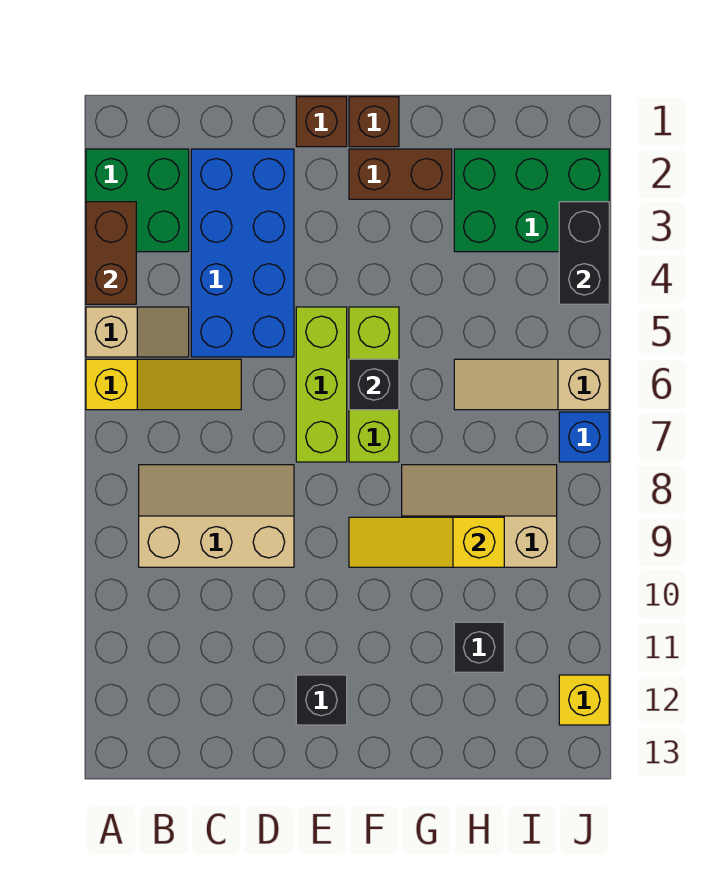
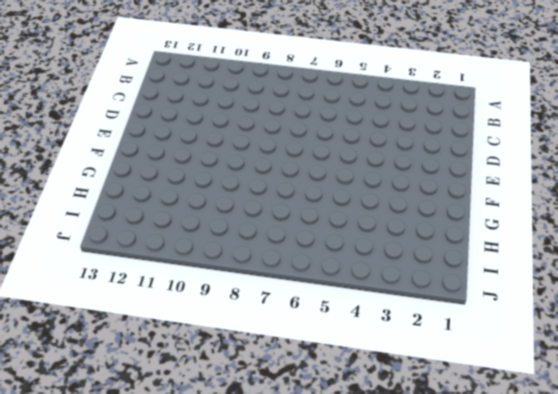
none -> green brick A2:B3 level 1
none -> tan slope A5:B5 level 1 top A
none -> yellow slope A6:C6 level 1 top A

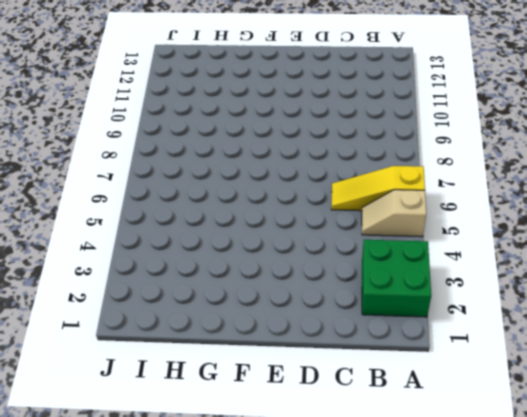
none -> tan slope B8:D9 level 1 top 9
none -> blue brick C2:D5 level 1
none -> brown brick E1 level 1

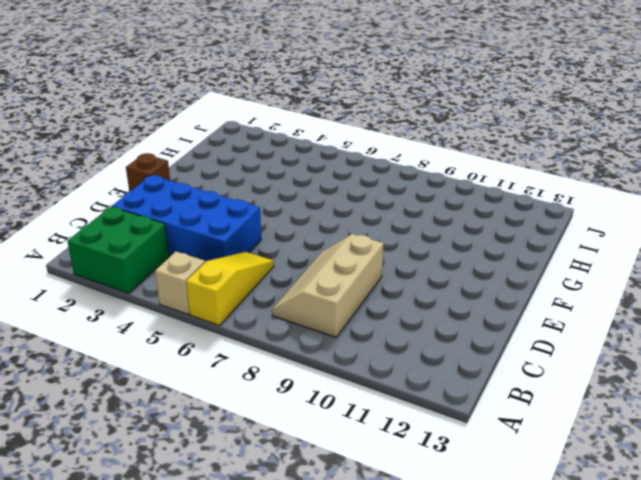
none -> lime brick E5:E7 level 1
none -> black brick E12 level 1
none -> brown brick F1 level 1

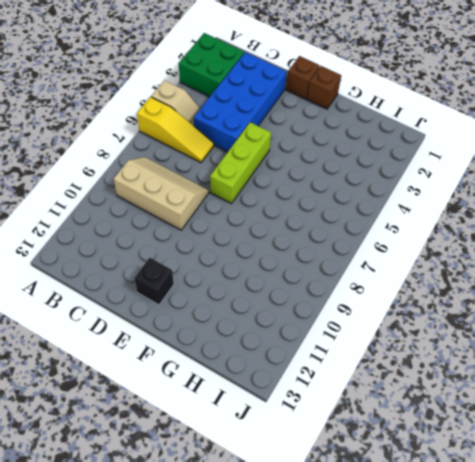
none -> brown brick F2:G2 level 1
none -> lime brick F5:F7 level 1
none -> tan slope G8:I9 level 1 top 9

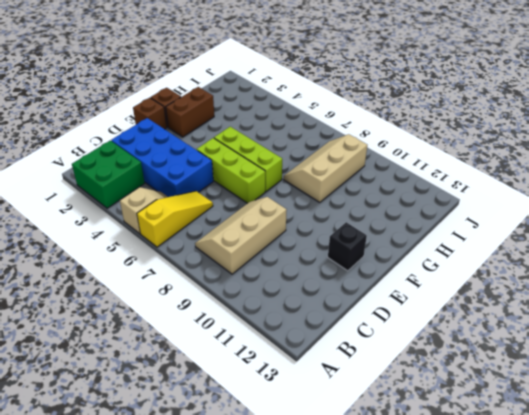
none -> green brick H2:J3 level 1
none -> tan slope H6:J6 level 1 top J
none -> black brick H11 level 1

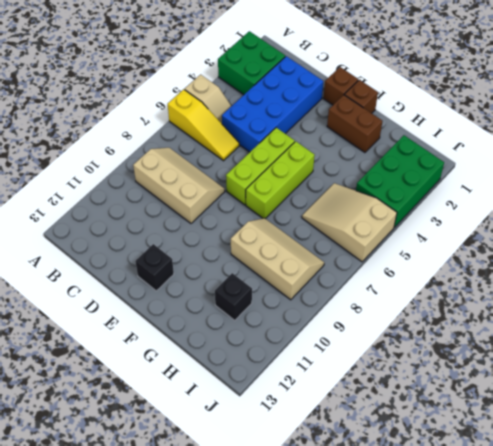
tan slope H5:J6 level 1 top J -> tan slope H6:J6 level 1 top J
green brick I2:J4 level 1 -> green brick H2:J3 level 1
none -> blue brick J7 level 1
none -> yellow brick J12 level 1
none -> brown brick A3:A4 level 2

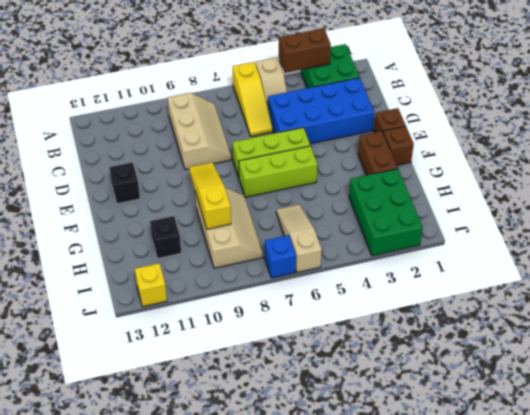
none -> black brick F6 level 2
none -> black brick J3:J4 level 2

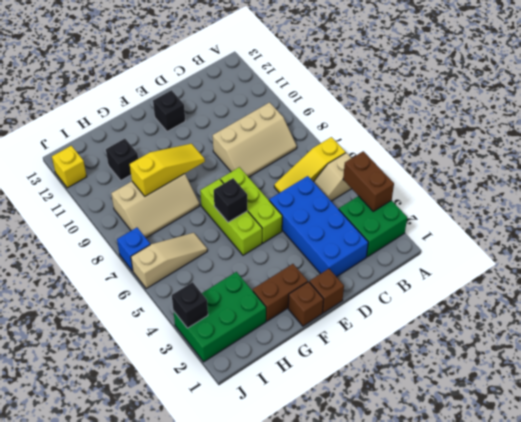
black brick J3 level 2 -> black brick J3:J4 level 2

